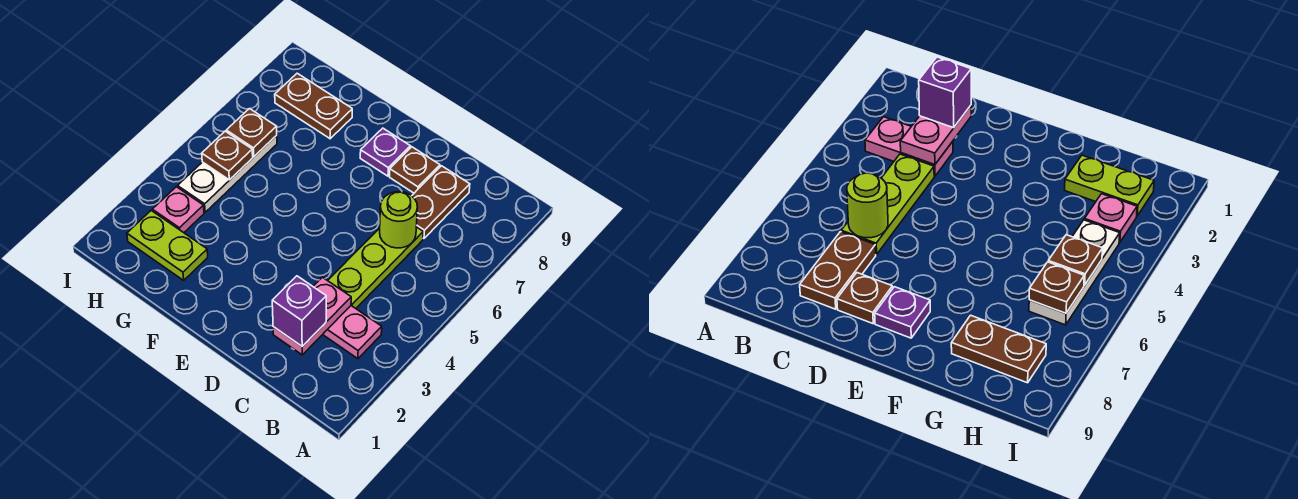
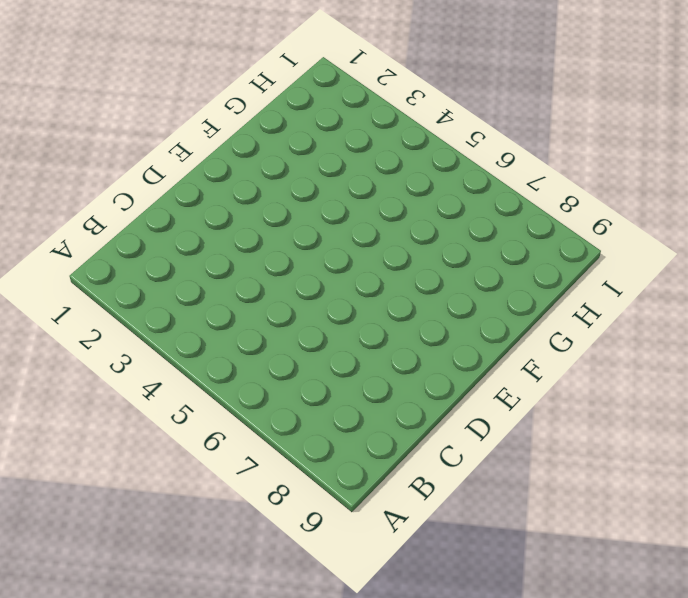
none -> pink plate B3:C3 level 1
none -> lime plate C4:C6 level 1
none -> brown plate C7:C8 level 1

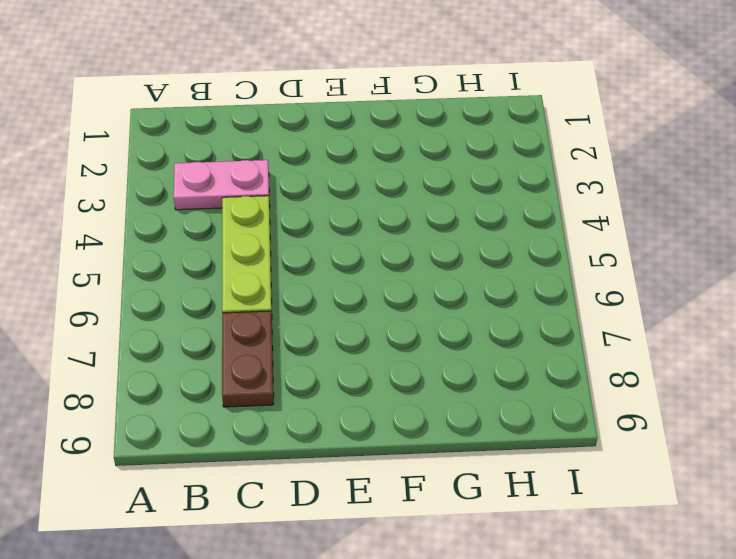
none -> brown plate D8 level 1
none -> purple plate E8 level 1
none -> lime plate G2:H2 level 1

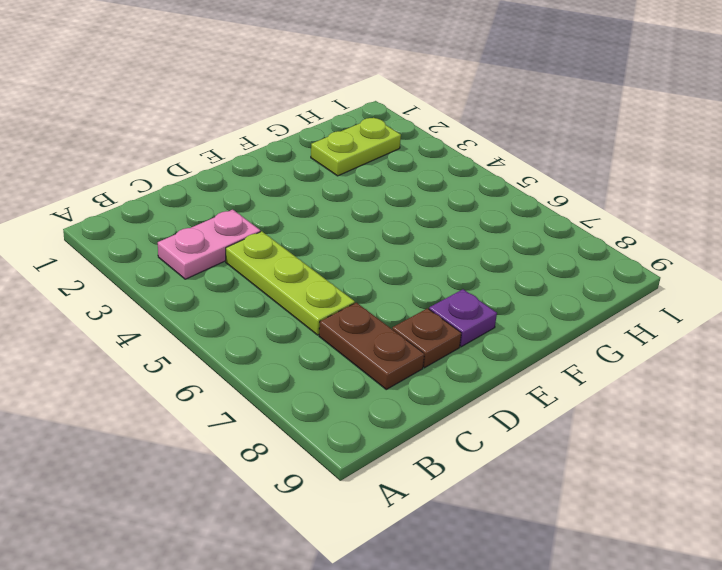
none -> brown plate G8:H8 level 1
none -> pink plate H3 level 1
none -> white plate H4:H6 level 1

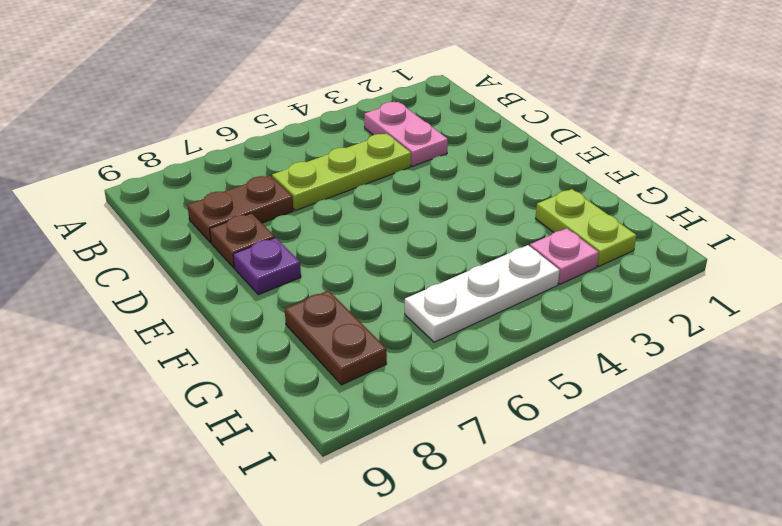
none -> pink plate C2:C3 level 2
none -> lime round brick C6 level 2
none -> brown plate H5 level 2

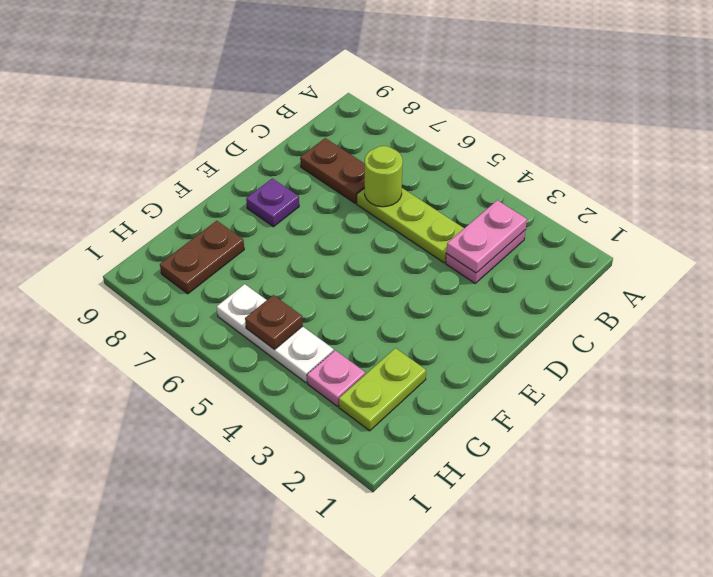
pink plate B3:C3 level 2 -> pink plate C2:C3 level 2
none -> brown plate D8 level 1
none -> brown plate H6 level 2
none -> purple brick C2 level 3

